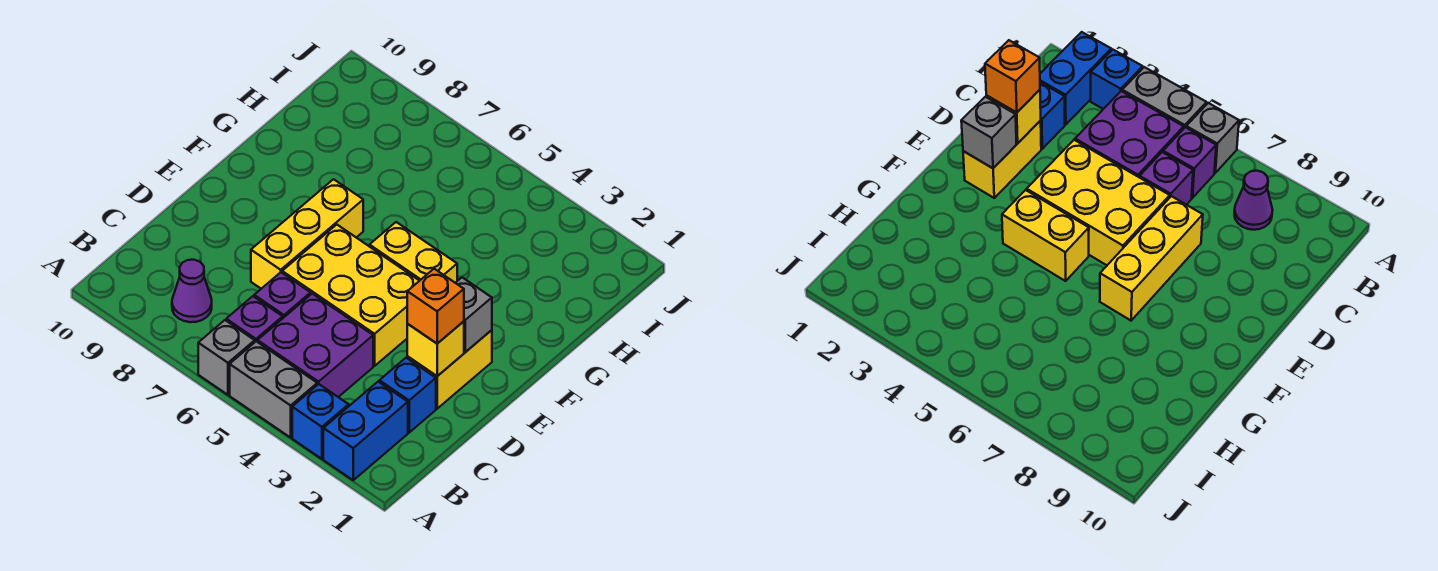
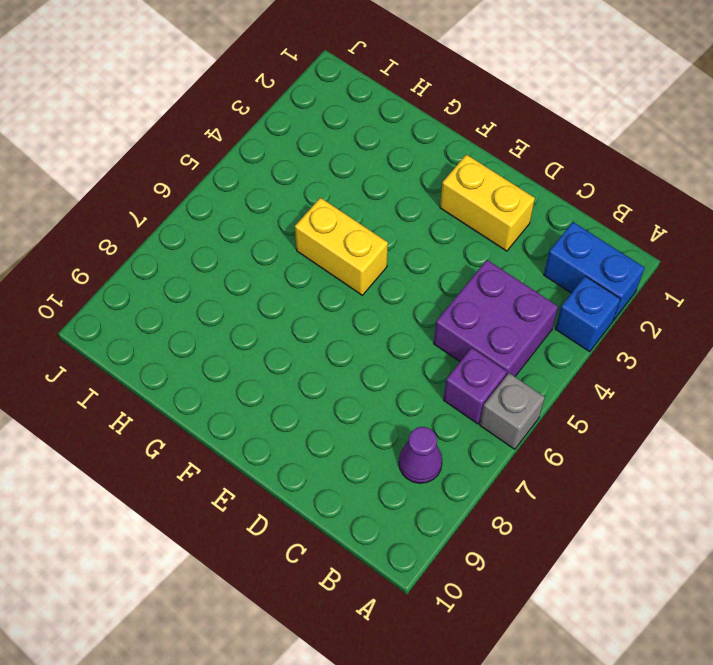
yellow brick F5:G5 level 1 -> yellow brick F4:F5 level 1
none -> grey brick A4:A5 level 1
none -> blue brick C2 level 1
none -> purple brick C6 level 1

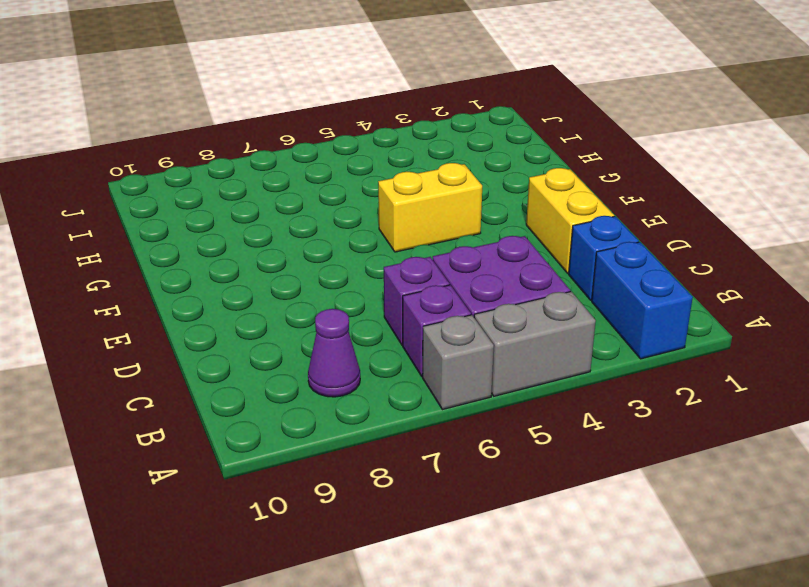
none -> blue brick A3 level 1
none -> yellow brick D4:E6 level 1
none -> yellow brick D7:F7 level 1

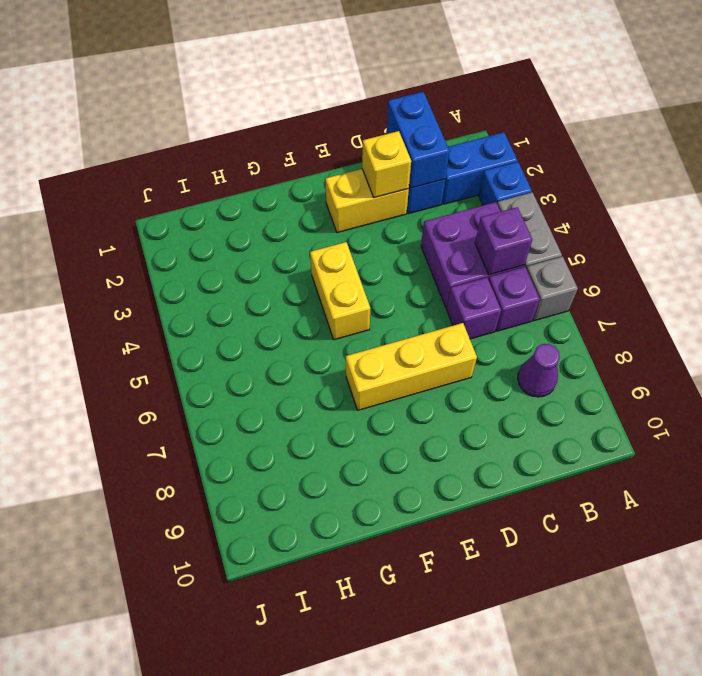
purple brick B5 level 2 -> none
blue brick C1:C2 level 2 -> none
none -> yellow brick D4:E6 level 1
none -> grey brick E2 level 2
none -> orange brick D2 level 3

